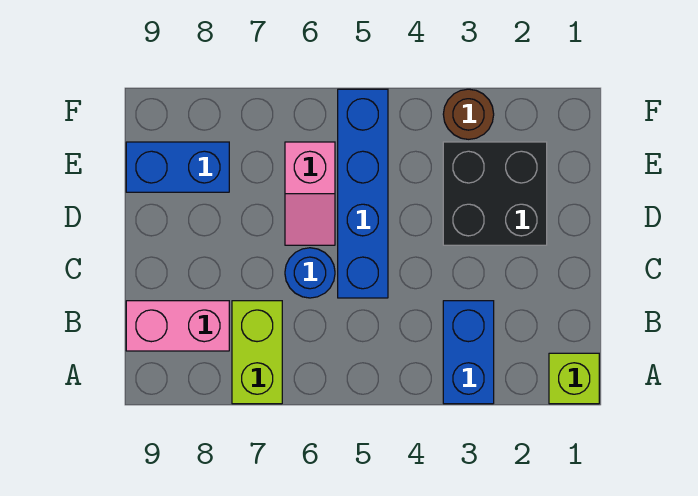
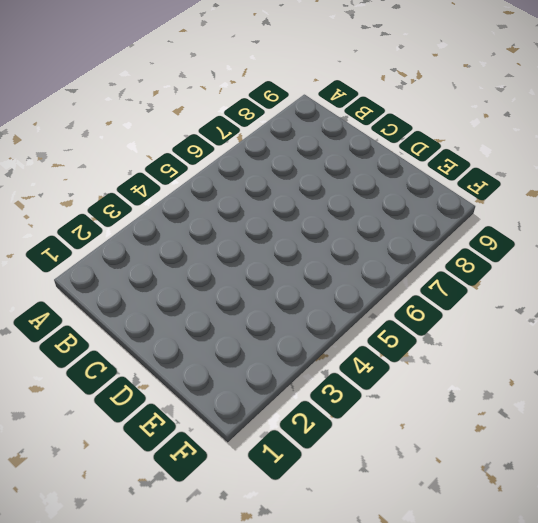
none -> lime brick A1 level 1
none -> blue brick A3:B3 level 1

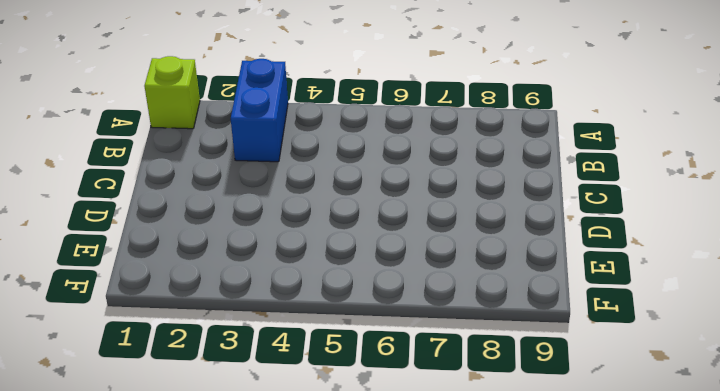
none -> lime brick A7:B7 level 1
none -> pink brick B8:B9 level 1

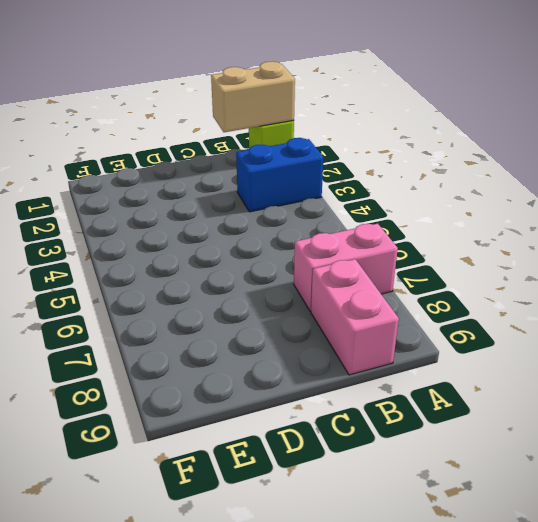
tan brick A1:B1 level 2 -> none
pink brick A7:B7 level 1 -> lime brick A7:B7 level 1
none -> blue brick C5:F5 level 1
none -> blue round brick C6 level 1

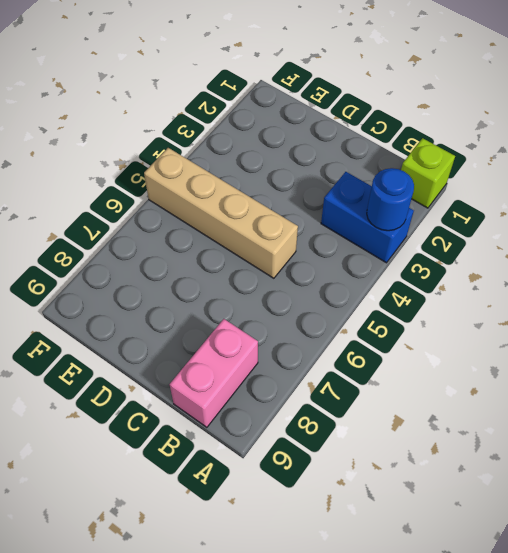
blue round brick A3 level 2 -> blue round brick C6 level 1
tan brick C5:F5 level 1 -> blue brick C5:F5 level 1
none -> lime brick A7:B7 level 1
none -> black brick D2:E3 level 1

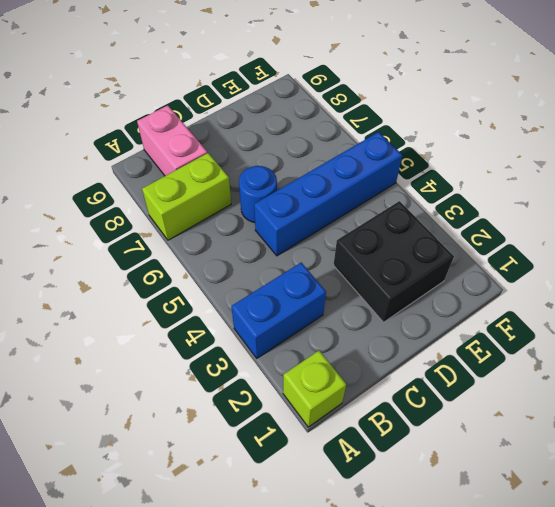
none -> pink slope D6:E6 level 1 top E
none -> blue brick E8:E9 level 1

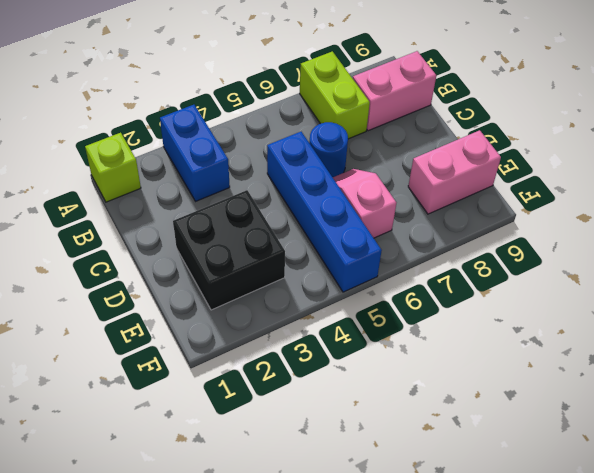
pink brick E8:E9 level 1 -> blue brick E8:E9 level 1
none -> brown round brick F3 level 1

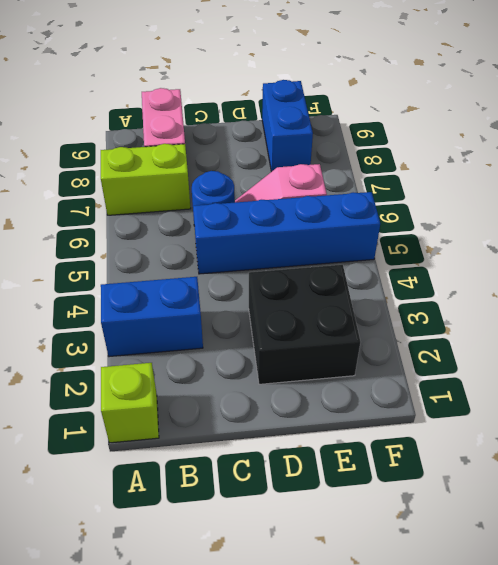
none -> brown round brick F3 level 1

